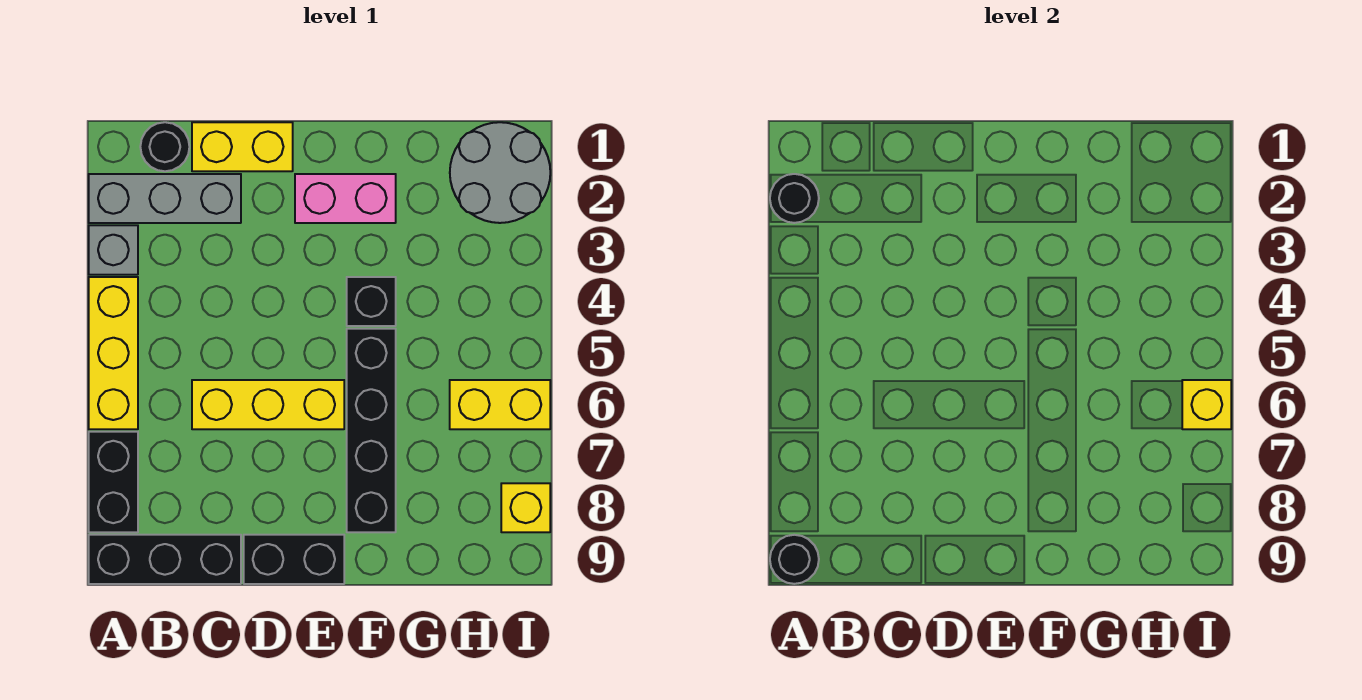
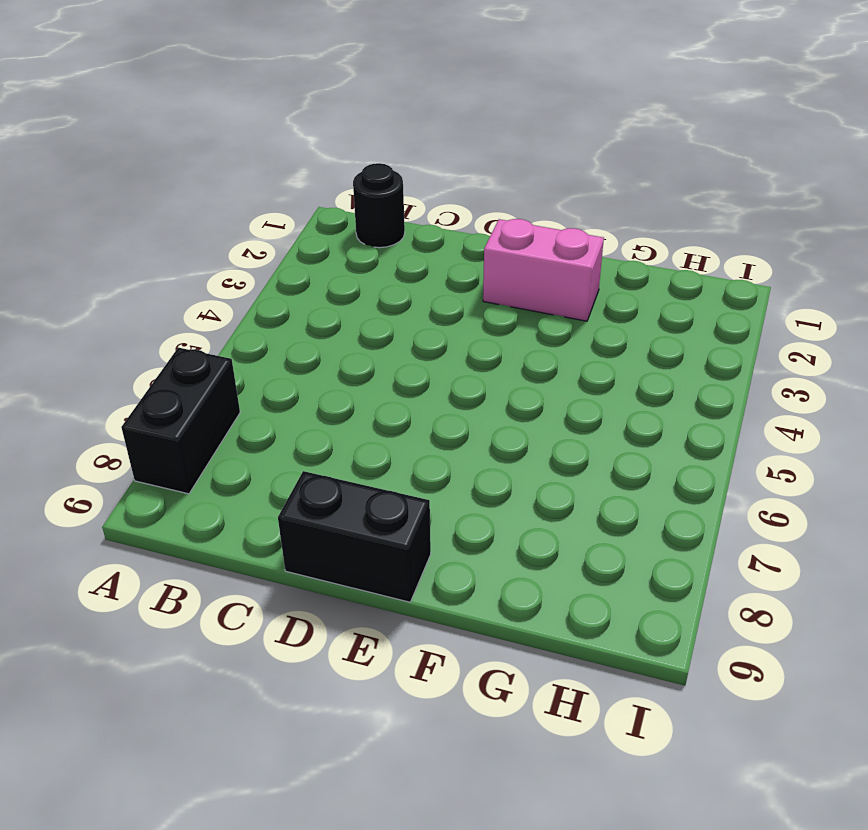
none -> grey brick A2:C2 level 1
none -> grey brick A3 level 1
none -> yellow brick A4:A6 level 1

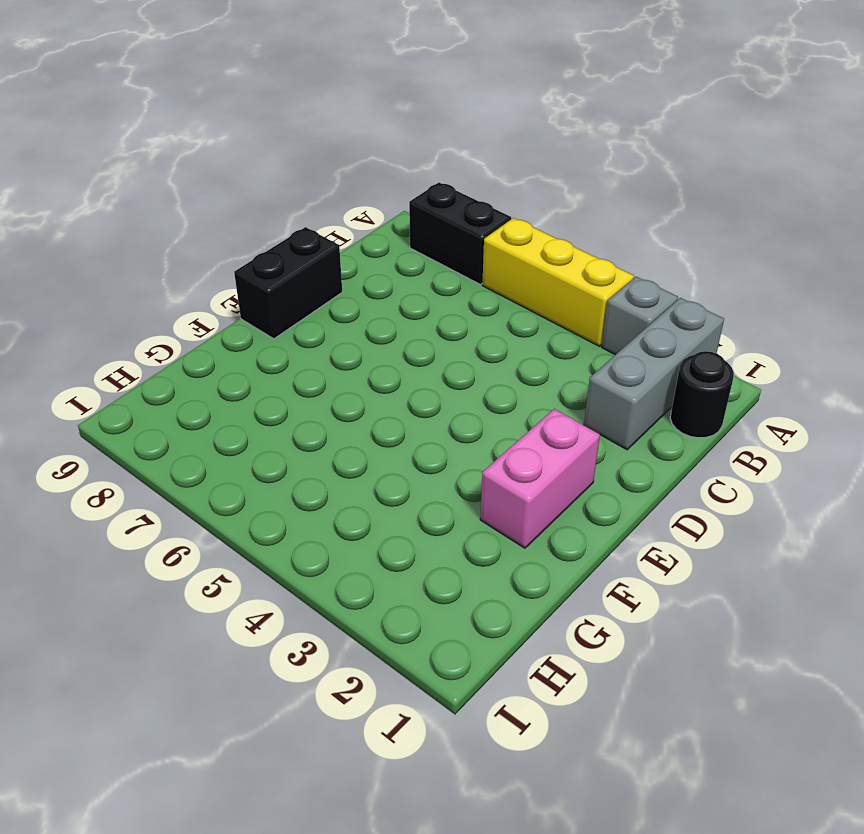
none -> black brick A9:C9 level 1
none -> yellow brick C1:D1 level 1
none -> yellow brick C6:E6 level 1

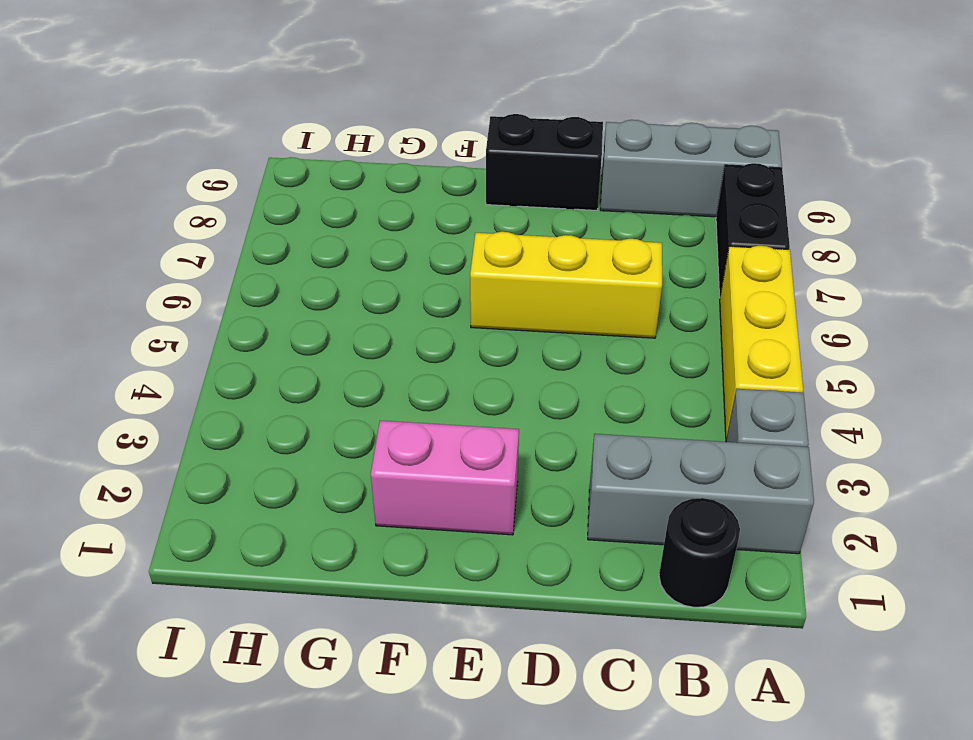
grey brick A9:C9 level 1 -> black brick A9:C9 level 1
none -> yellow brick C1:D1 level 1
none -> black brick F4 level 1
none -> black brick F5:F8 level 1

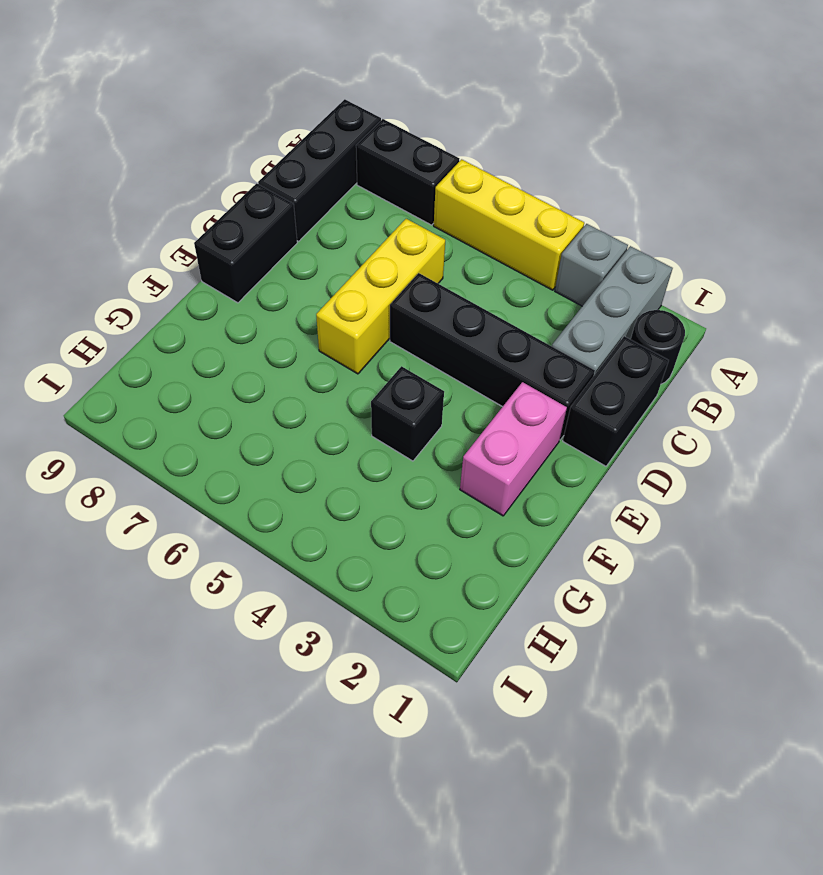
black brick C1:D1 level 1 -> yellow brick C1:D1 level 1
black brick D2:D5 level 1 -> black brick F5:F8 level 1
none -> grey round brick H1:I2 level 1
none -> yellow brick H6:I6 level 1
none -> yellow brick I8 level 1

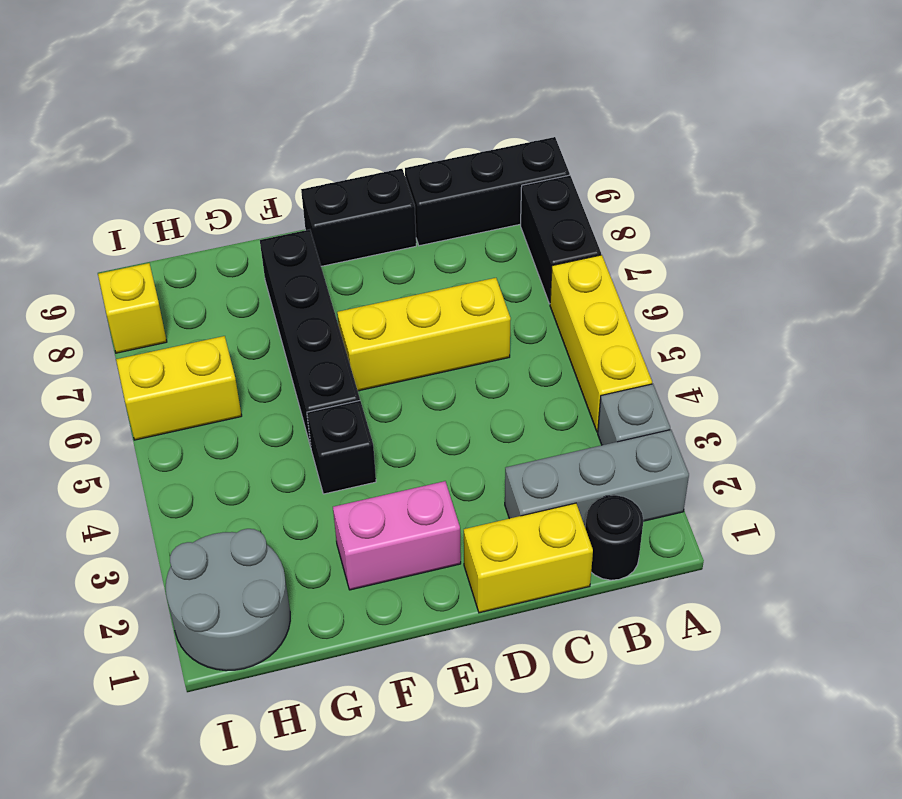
none -> black round brick A2 level 2
none -> black round brick A9 level 2
none -> yellow brick I6 level 2

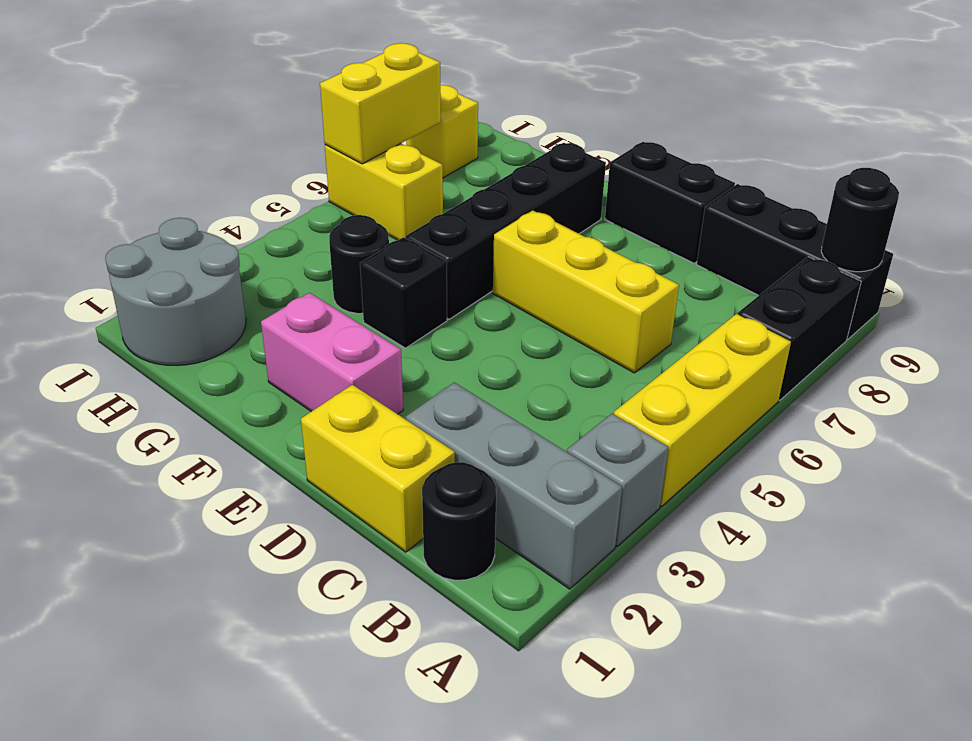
black round brick G4 level 1 -> black round brick A2 level 2
yellow brick I6:I7 level 2 -> yellow brick I6 level 2

